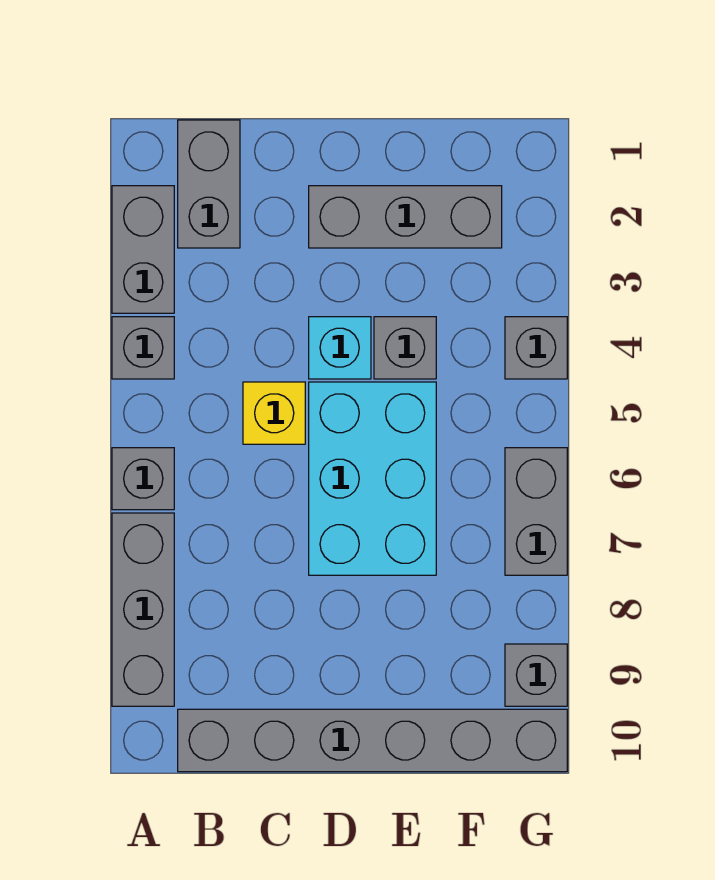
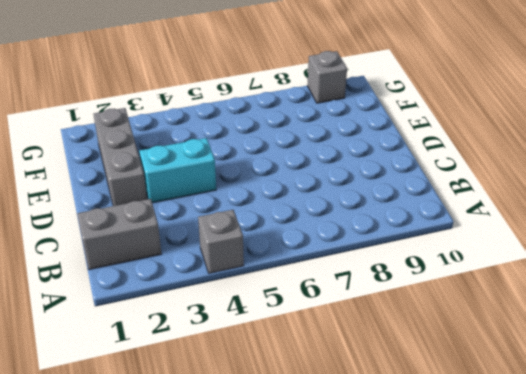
cyan brick D3:D4 level 1 -> cyan brick D4 level 1
none -> grey brick A2:A3 level 1
none -> grey brick A6 level 1
none -> grey brick A7:A9 level 1

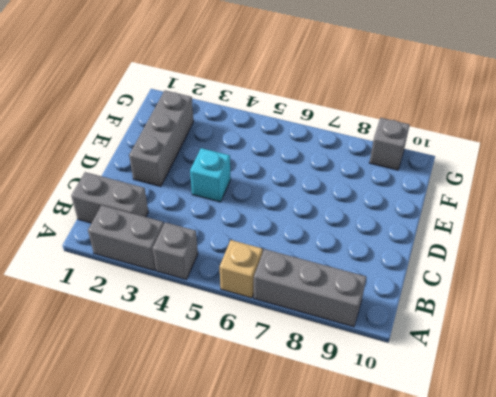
tan brick A6 level 1 -> grey brick A6 level 1
none -> grey brick B10:G10 level 1
none -> yellow brick C5 level 1
none -> cyan brick D5:E7 level 1

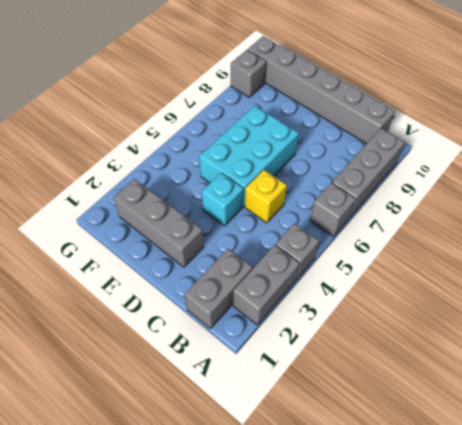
none -> grey brick E4 level 1
none -> grey brick G4 level 1
none -> grey brick G6:G7 level 1

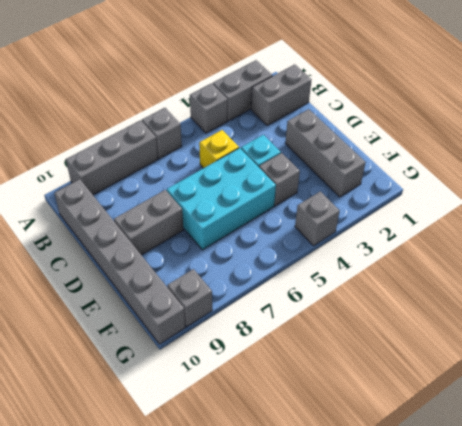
grey brick D8:D9 level 1 -> grey brick G6:G7 level 1

